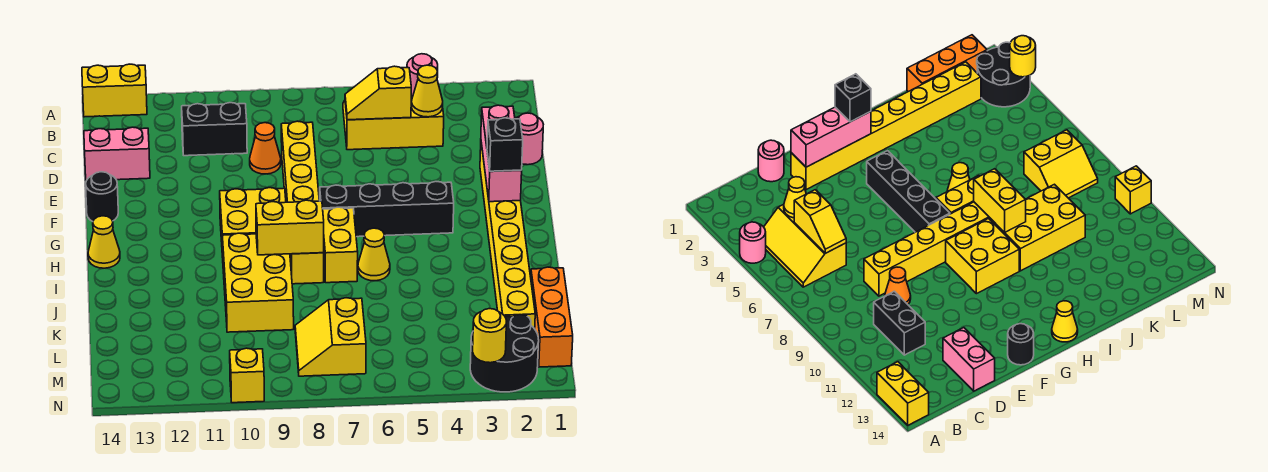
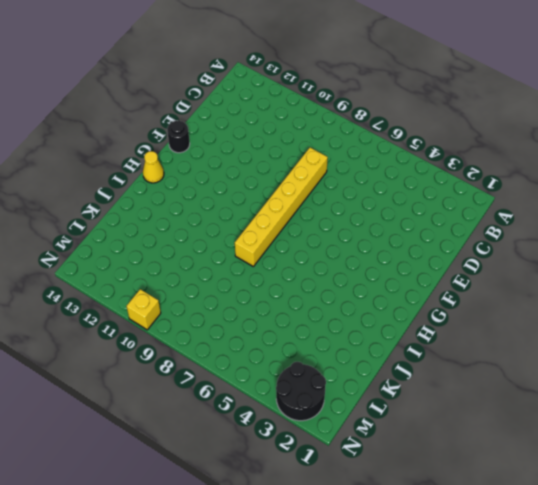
none -> pink round brick A4 level 1
none -> yellow brick A13:A14 level 1
none -> yellow slope B4:C6 level 1 top C

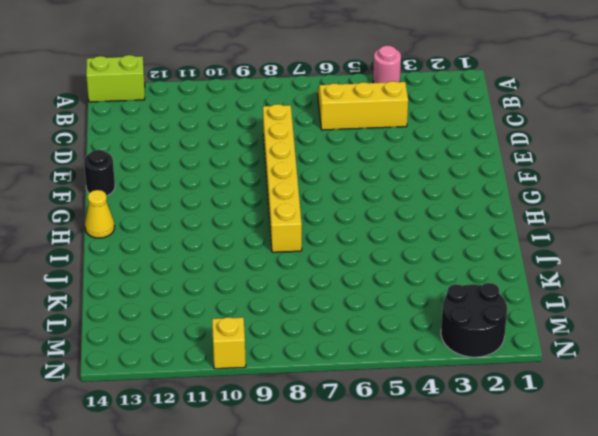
lime brick A13:A14 level 1 -> yellow brick A13:A14 level 1
none -> black brick C10:C11 level 1
none -> pink round brick D1 level 1
none -> orange cone D9 level 1

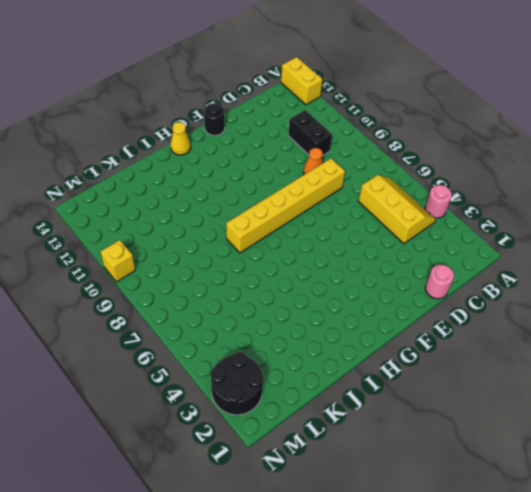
none -> pink brick D13:D14 level 1
none -> yellow brick E2:L2 level 1
none -> black brick G4:G7 level 1

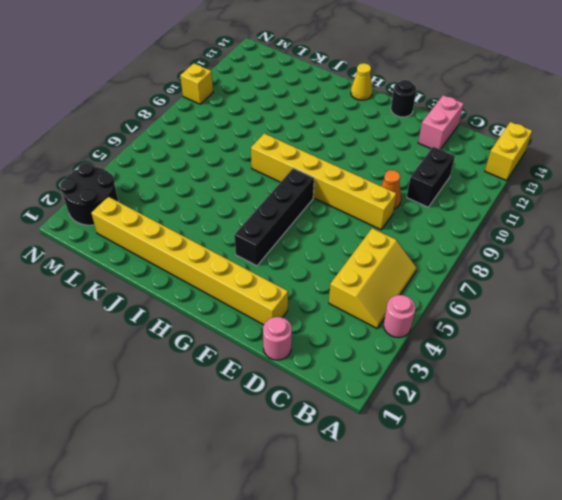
none -> yellow brick G9:H10 level 1
none -> yellow brick H7:I7 level 1
none -> yellow cone I6 level 1

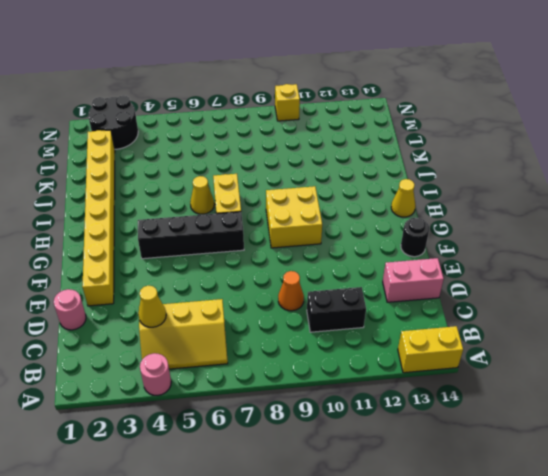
none -> yellow brick D8:I8 level 1
none -> yellow brick I9:K10 level 1
none -> orange brick K1:M1 level 1

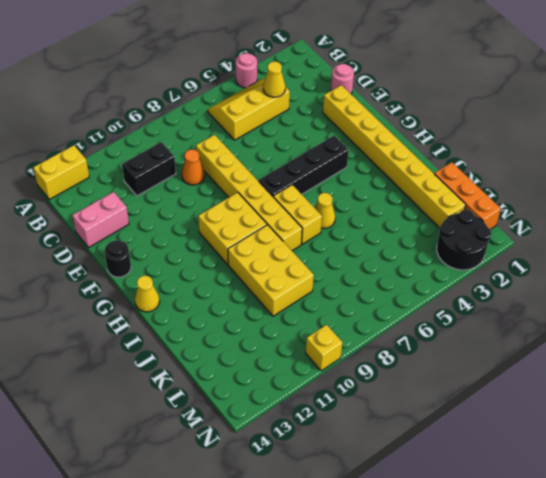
none -> yellow slope L7:M8 level 1 top 7
none -> yellow slope C5:C6 level 2 top 5
none -> pink brick E2:G2 level 2

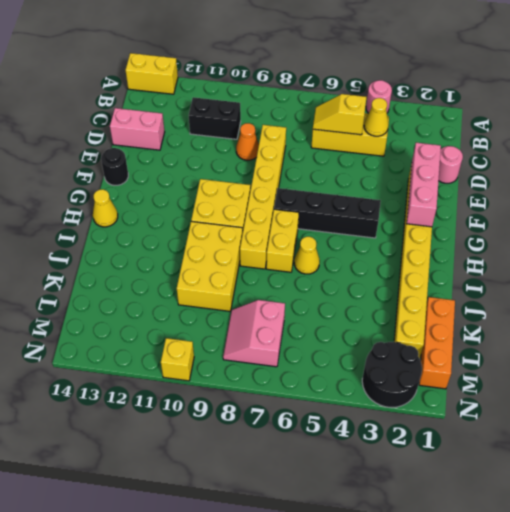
pink slope L7:M8 level 1 top 7 -> yellow slope L7:M8 level 1 top 7
none -> yellow brick I8:I9 level 2
none -> yellow round brick N3 level 2
none -> black brick G2 level 3

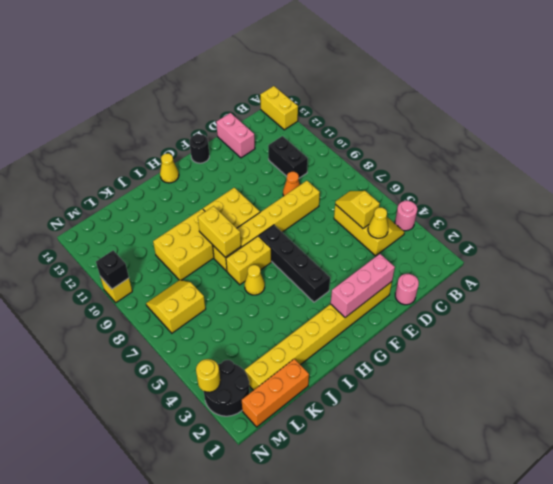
black brick N10 level 2 -> black brick G2 level 3

